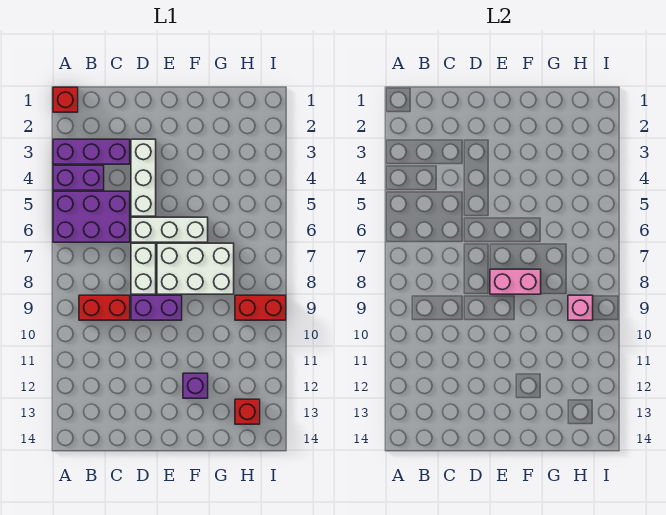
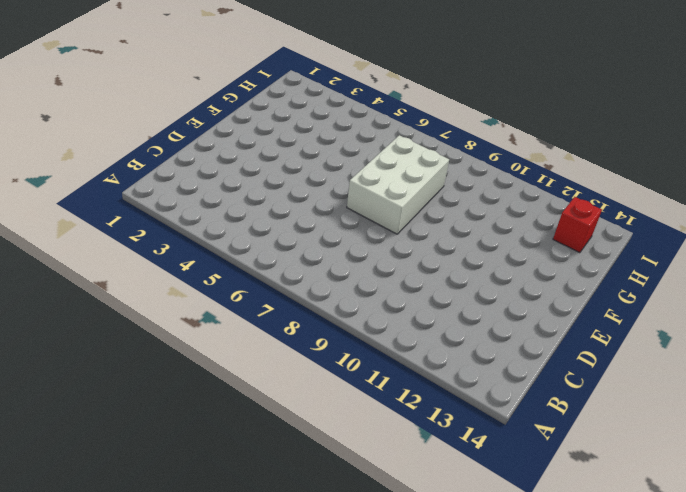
none -> red brick A1 level 1
none -> purple brick A3:C3 level 1
none -> purple brick A4:B4 level 1

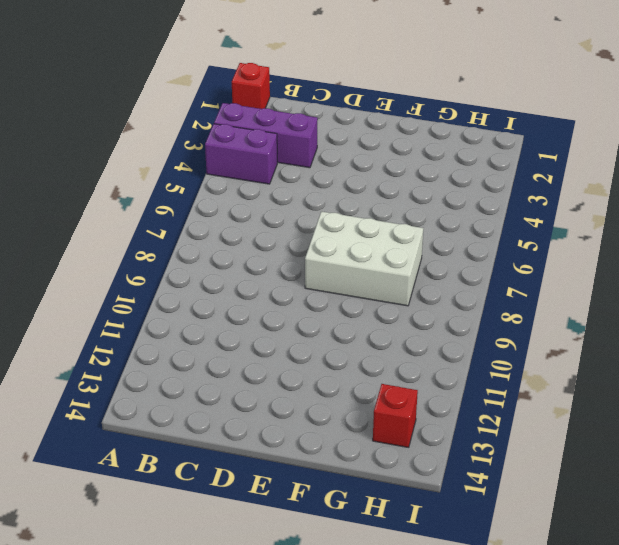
none -> purple brick A5:C6 level 1
none -> red brick B9:C9 level 1
none -> white brick D3:D5 level 1

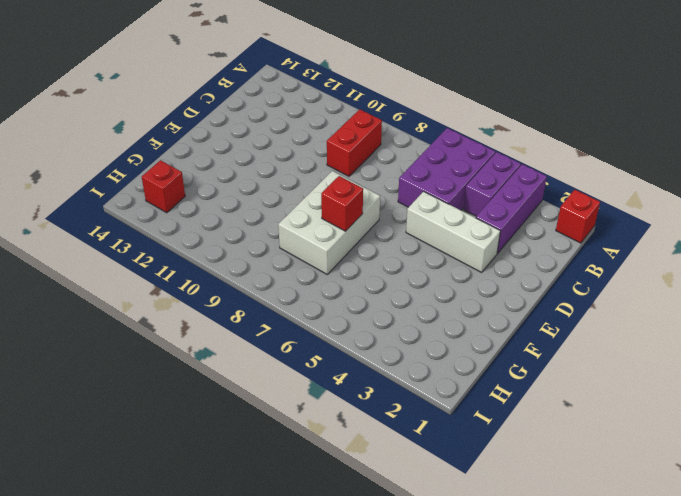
red brick F7 level 2 -> none
none -> white brick D6:F6 level 1
none -> white brick D7:D8 level 1
none -> purple brick D9:E9 level 1

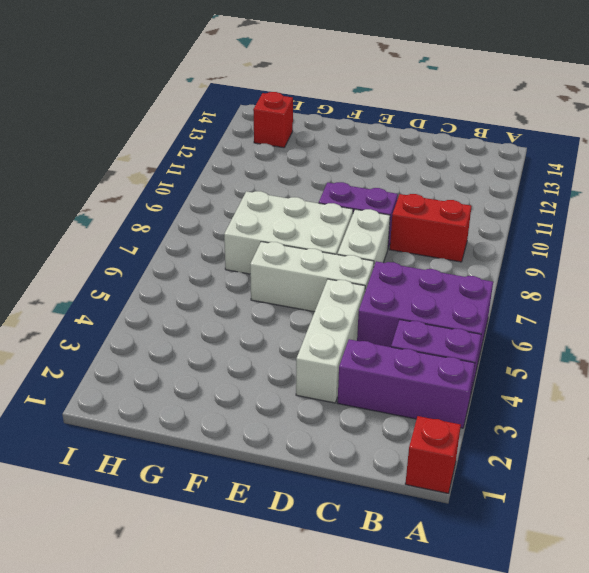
none -> purple brick F12 level 1
none -> red brick H9:I9 level 1
none -> pink brick E8:F8 level 2

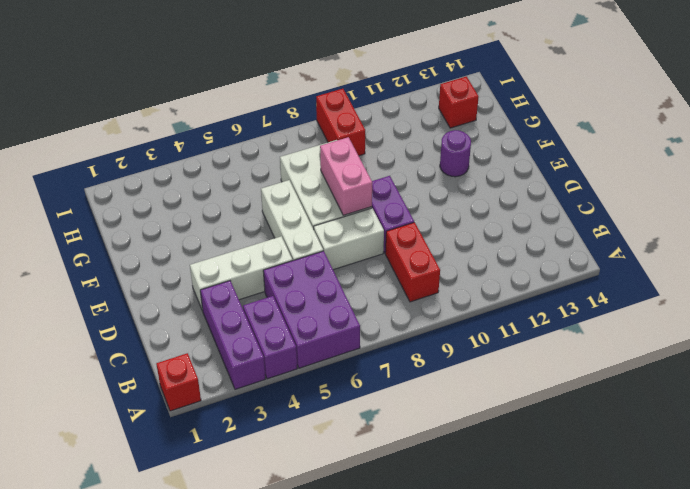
purple round brick F12 level 1 -> purple brick F12 level 1
none -> pink brick H9 level 2

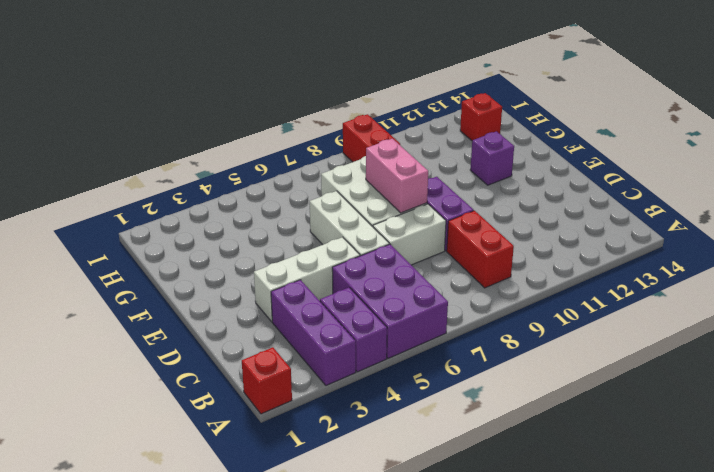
none -> pink brick H9 level 2

